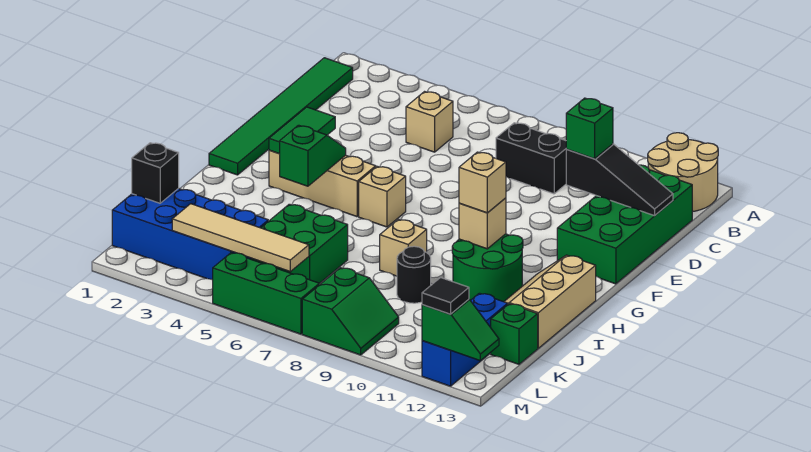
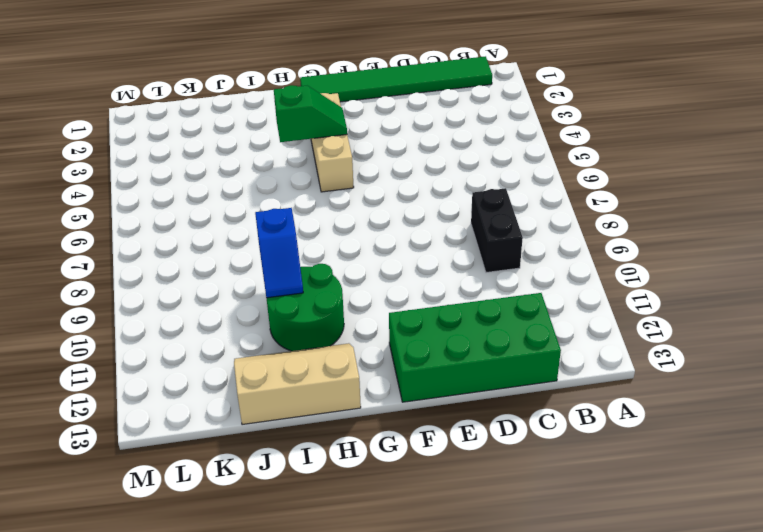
blue slope I9:I10 level 2 top 9 -> none
none -> tan round brick A12:B13 level 1
none -> tan brick C5 level 1
none -> tan brick G6 level 1

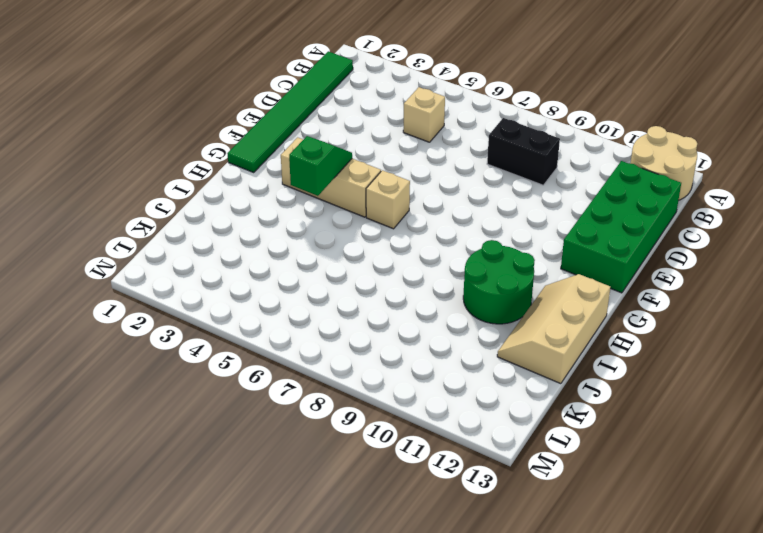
none -> tan brick I8 level 1
none -> green brick J5:K6 level 1
none -> black round brick J9 level 1

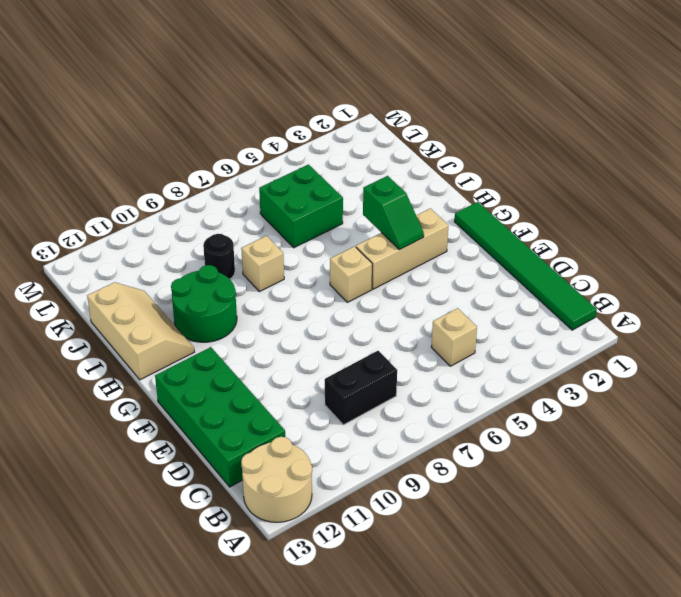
none -> blue brick K1:L4 level 1
none -> blue brick K12:M12 level 1
none -> green brick K13 level 1

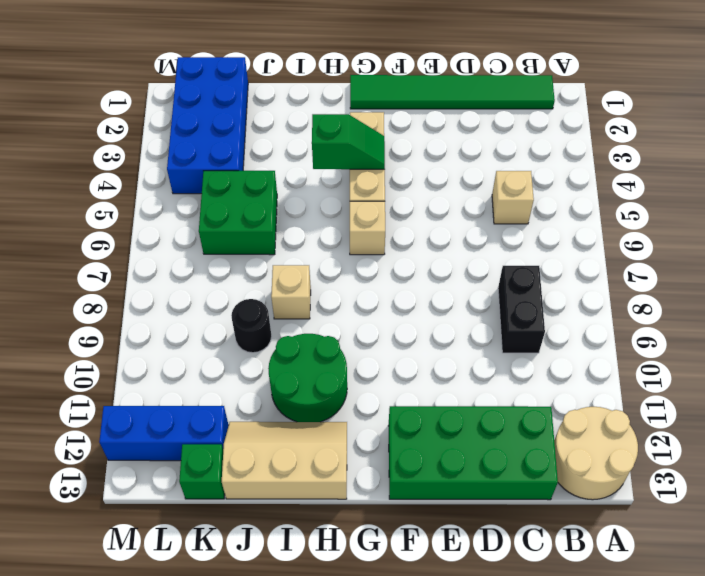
none -> green slope L8:M9 level 1 top 8
none -> green brick M5:M7 level 1
none -> black slope D11:D13 level 2 top 11

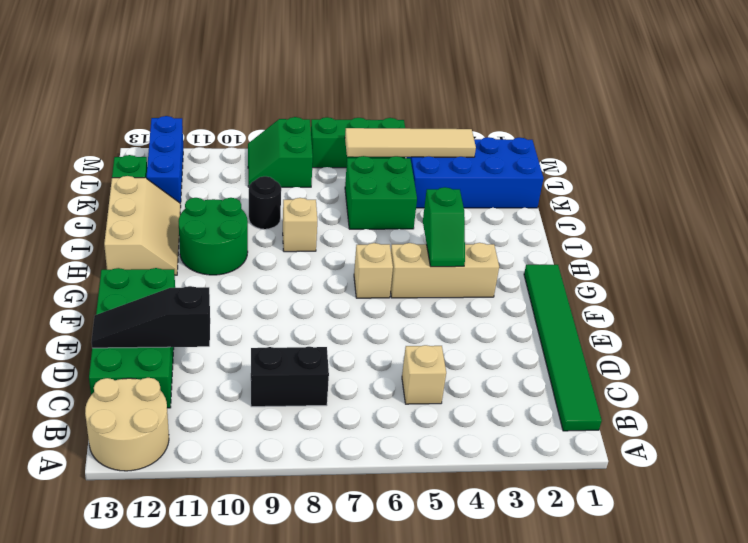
none -> green tile F3:G3 level 2
none -> tan brick H10 level 2
none -> black brick K1 level 2

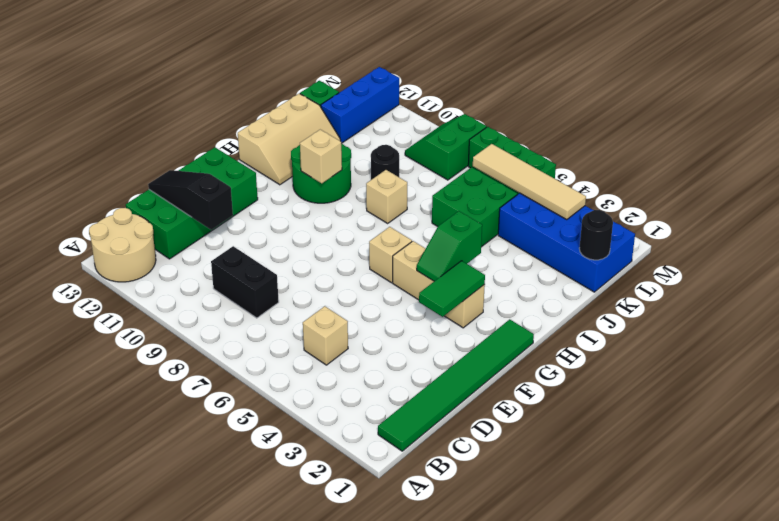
black round brick K1 level 2 -> black brick K1 level 2
none -> green slope M12:M13 level 2 top 12
none -> green brick D11 level 3
none -> tan brick H10 level 3

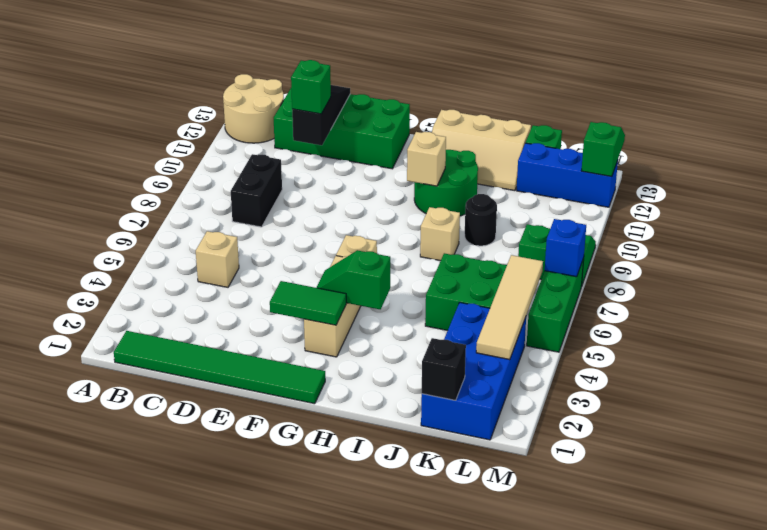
blue brick M7 level 2 -> none
none -> tan brick H10 level 3
none -> black tile M12 level 3

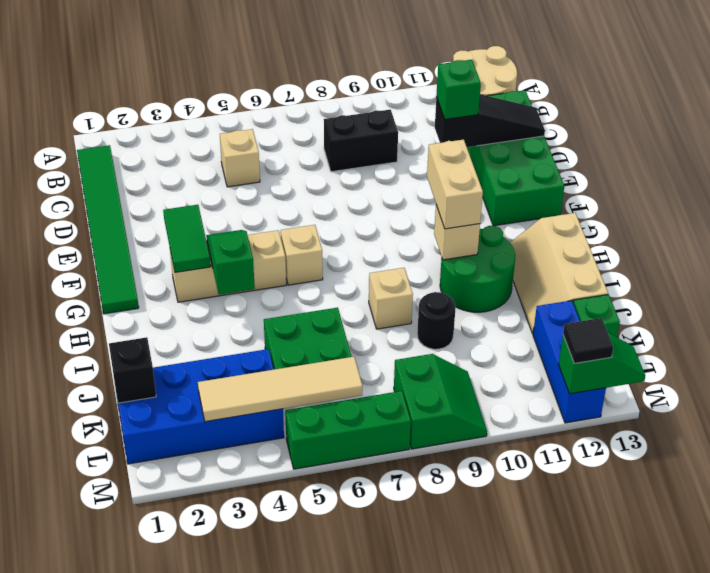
tan brick G10:H10 level 3 -> tan brick H10 level 3

